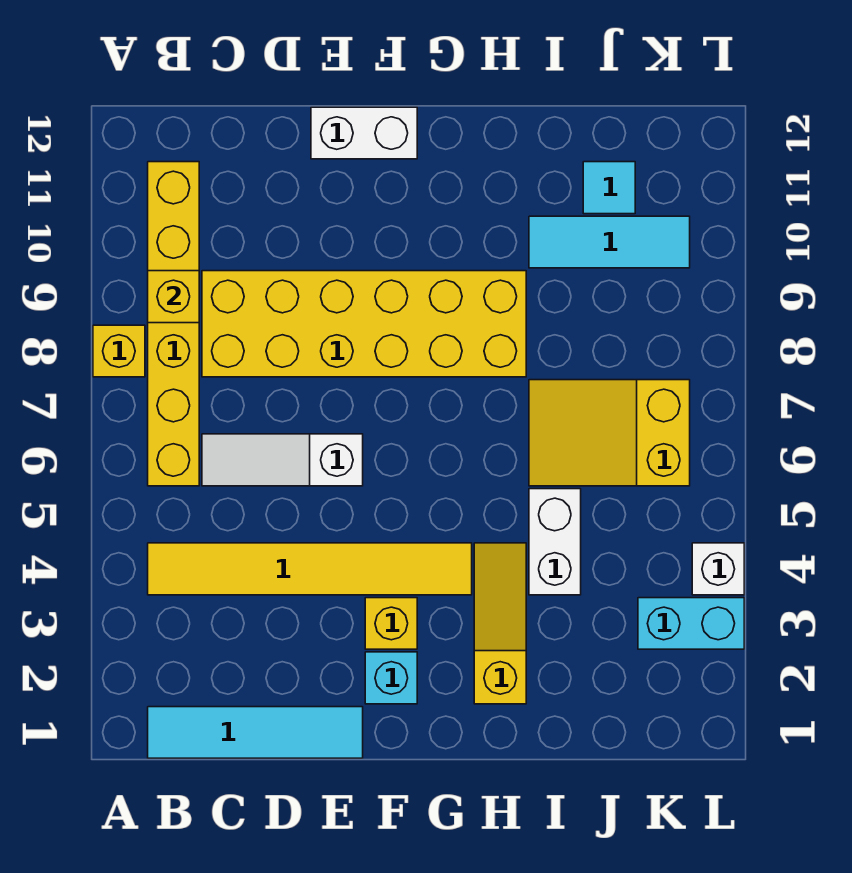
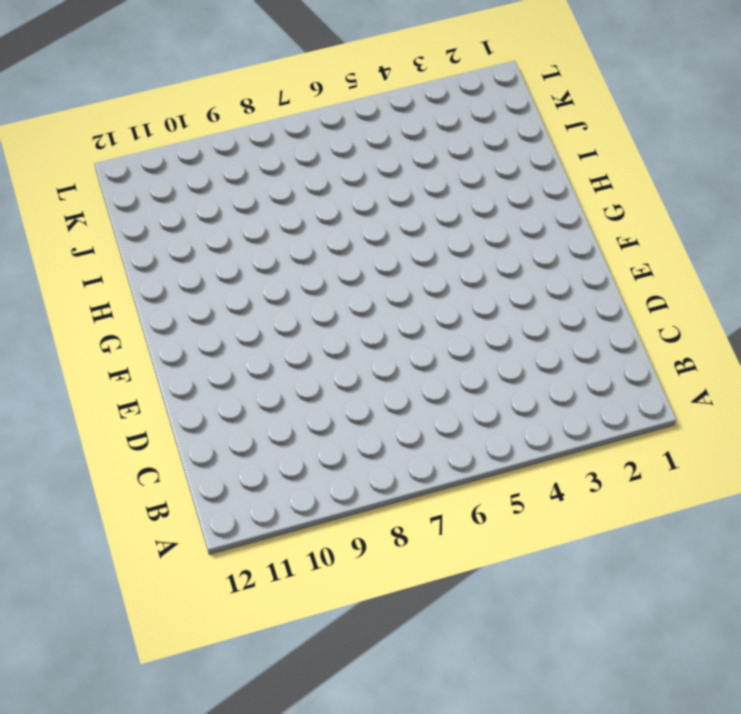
none -> yellow brick A8 level 1
none -> cyan tile B1:E1 level 1
none -> yellow tile B4:G4 level 1

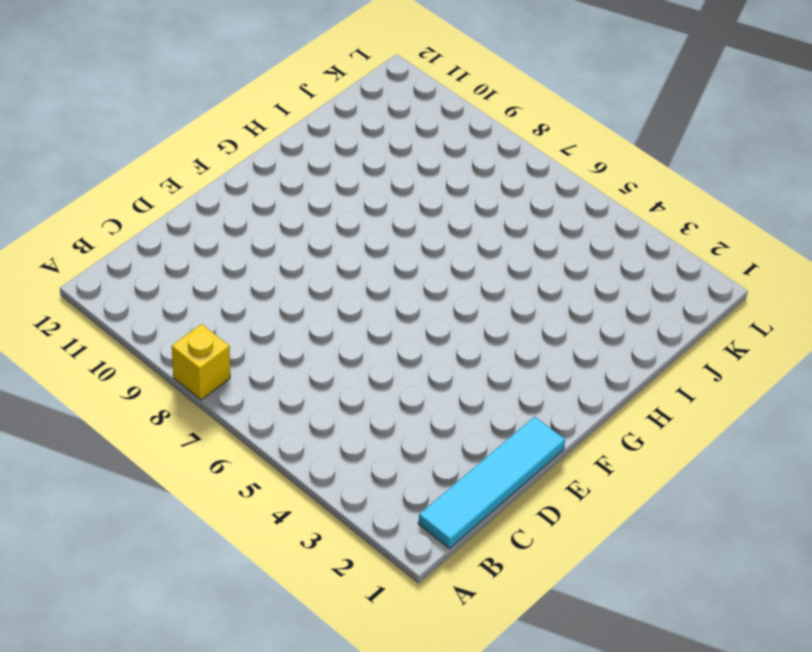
none -> yellow tile B4:G4 level 1
none -> yellow brick B6:B11 level 1
none -> white slope C6:E6 level 1 top E

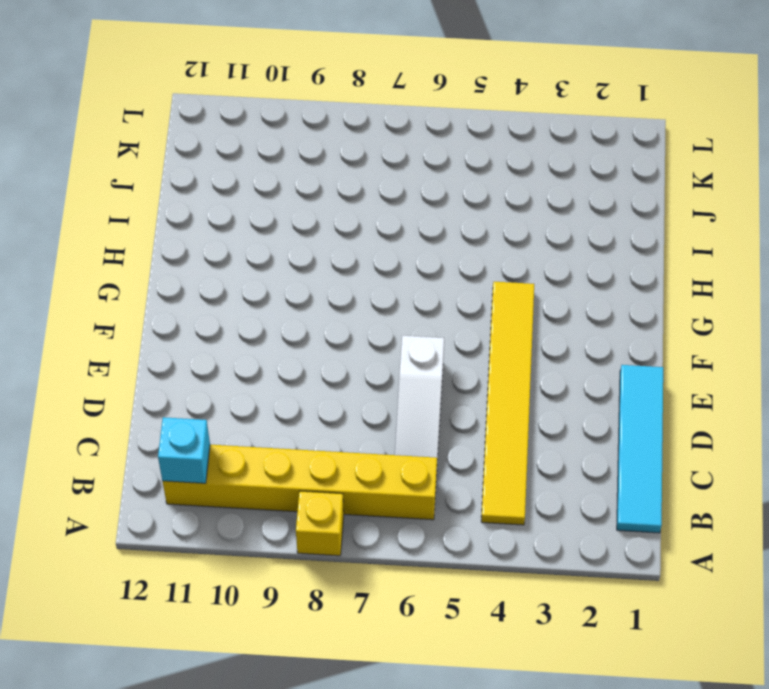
cyan brick B11 level 2 -> cyan brick F2 level 1
none -> yellow brick C8:H9 level 1
none -> white brick E12:F12 level 1
none -> yellow brick F3 level 1

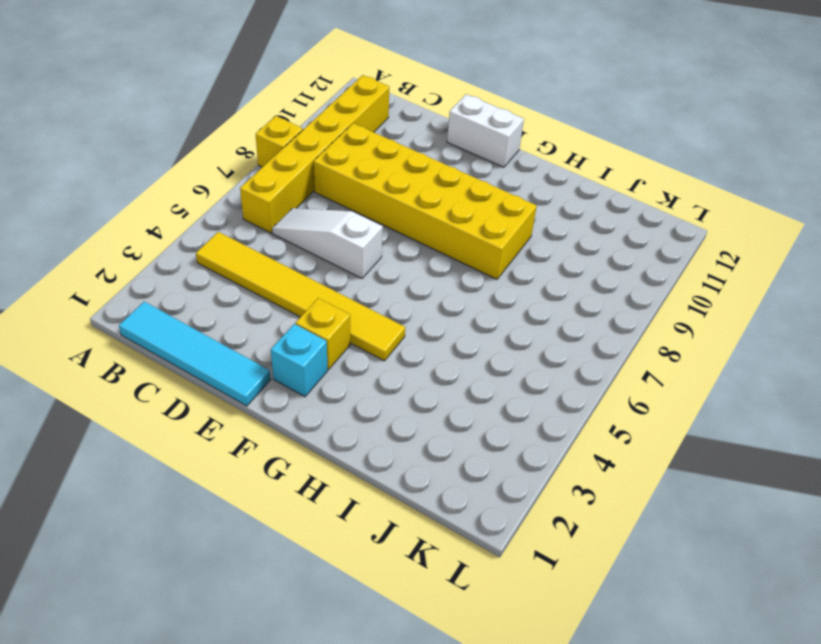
none -> yellow slope H2:H4 level 1 top 2
none -> white brick I4:I5 level 1
none -> yellow slope I6:K7 level 1 top K

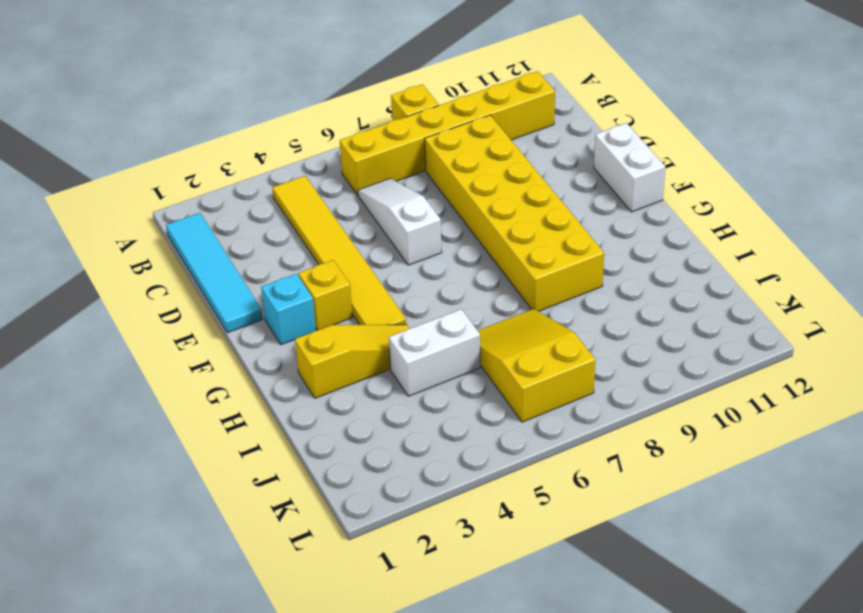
none -> cyan tile I10:K10 level 1
none -> cyan tile J11 level 1
none -> cyan brick K3:L3 level 1

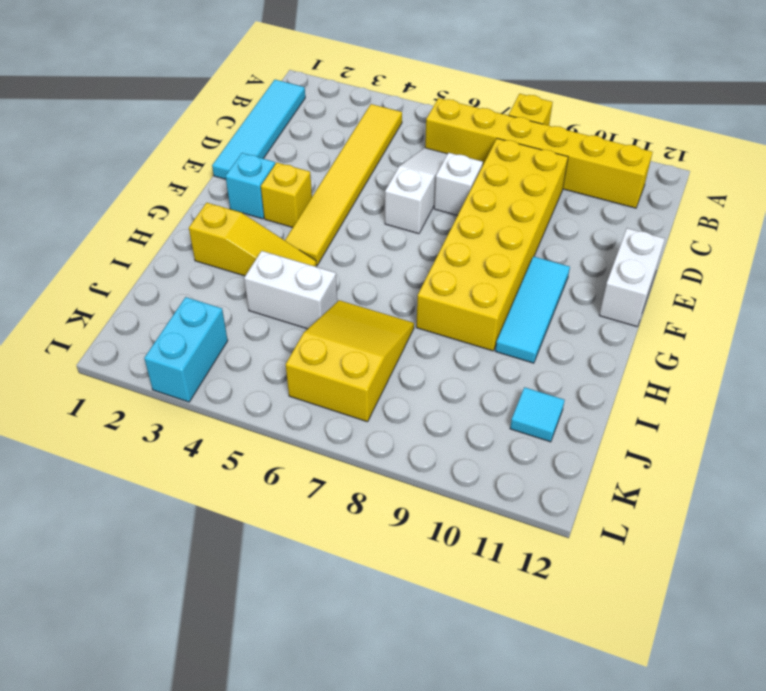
white brick D7 level 1 -> white brick L4 level 1
cyan tile F10:H10 level 1 -> cyan tile I10:K10 level 1
none -> yellow brick B9 level 2

